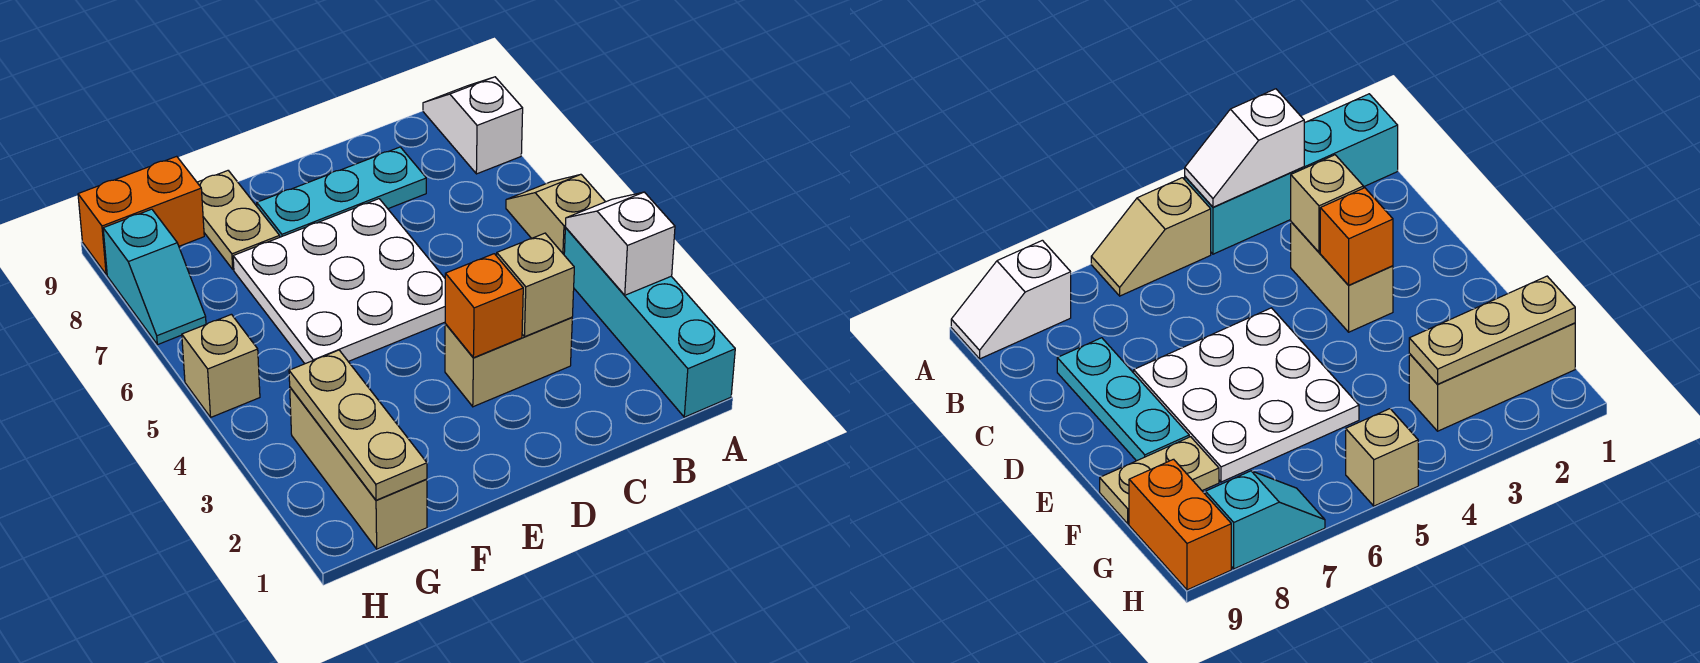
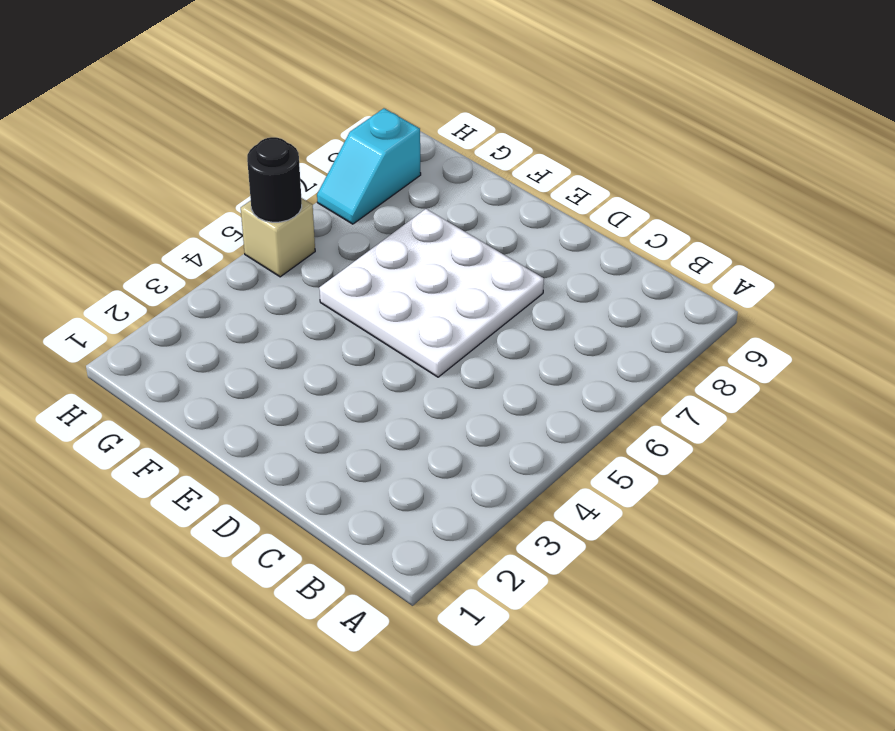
black round brick H5 level 2 -> none
none -> cyan brick A1:A4 level 1
none -> tan slope A5:A6 level 1 top 5
none -> white slope A8:A9 level 1 top 8

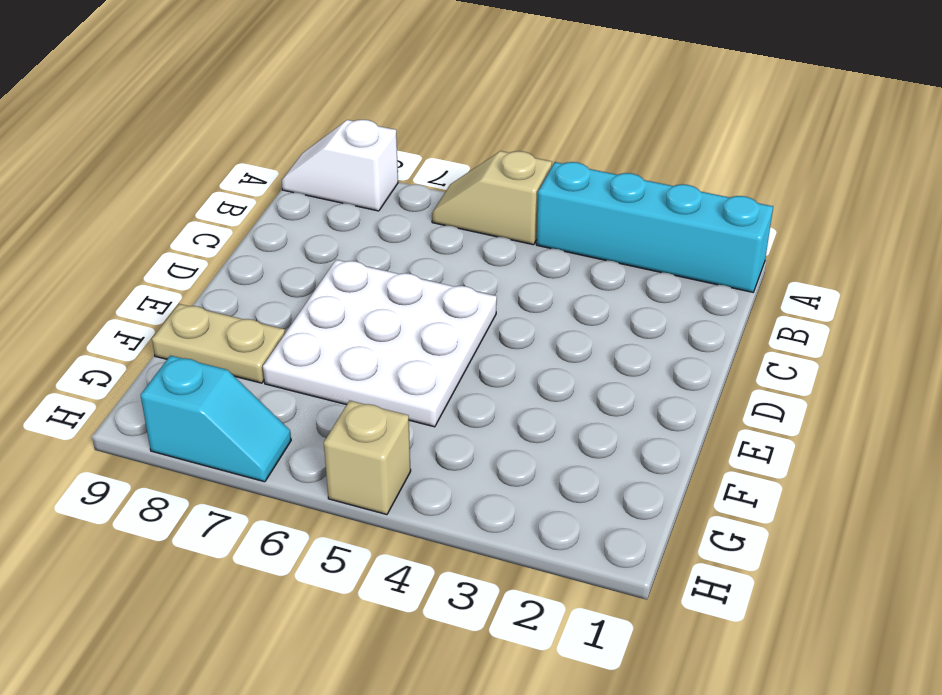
none -> tan brick C3:D3 level 1
none -> cyan plate C8:E8 level 1
none -> tan brick G1:G3 level 1

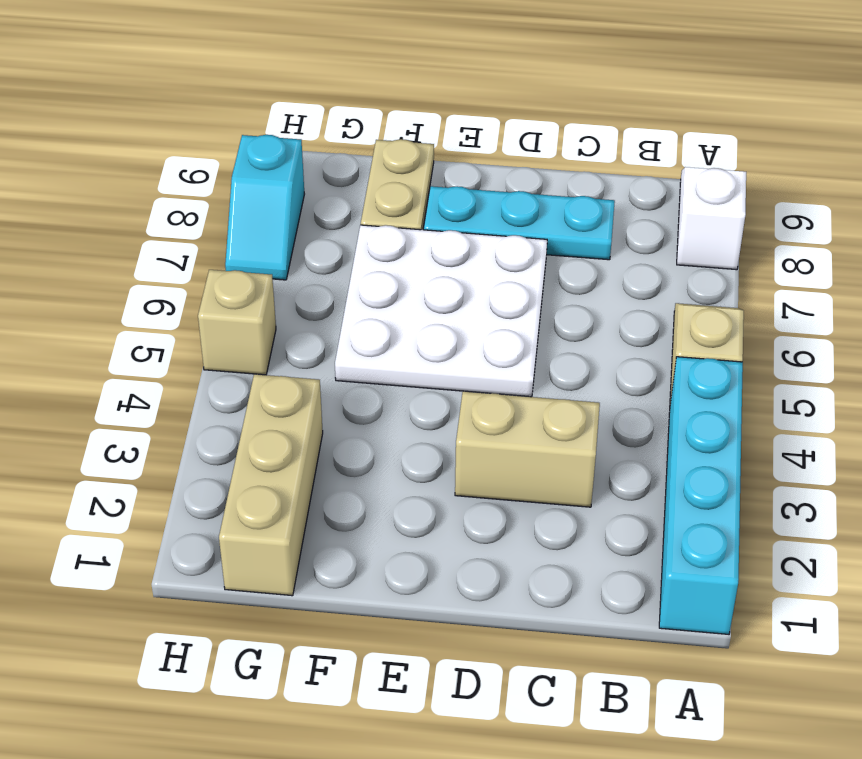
none -> orange brick G9:H9 level 1
none -> white slope A3:A4 level 2 top 3
none -> tan brick C3 level 2

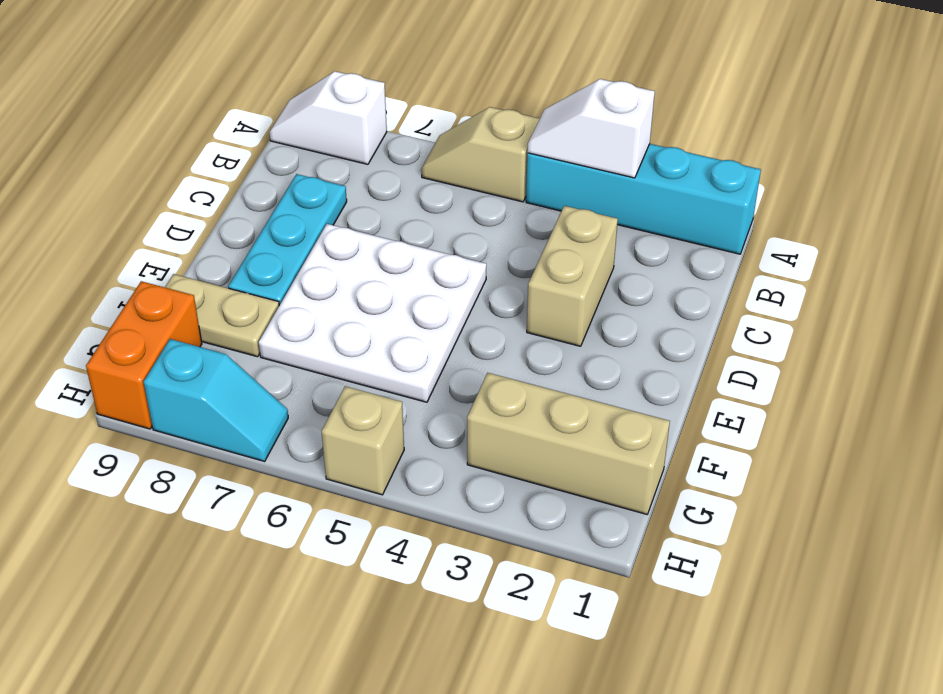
none -> tan brick C3 level 2
none -> orange brick D3 level 2
none -> tan plate G1:G3 level 2

